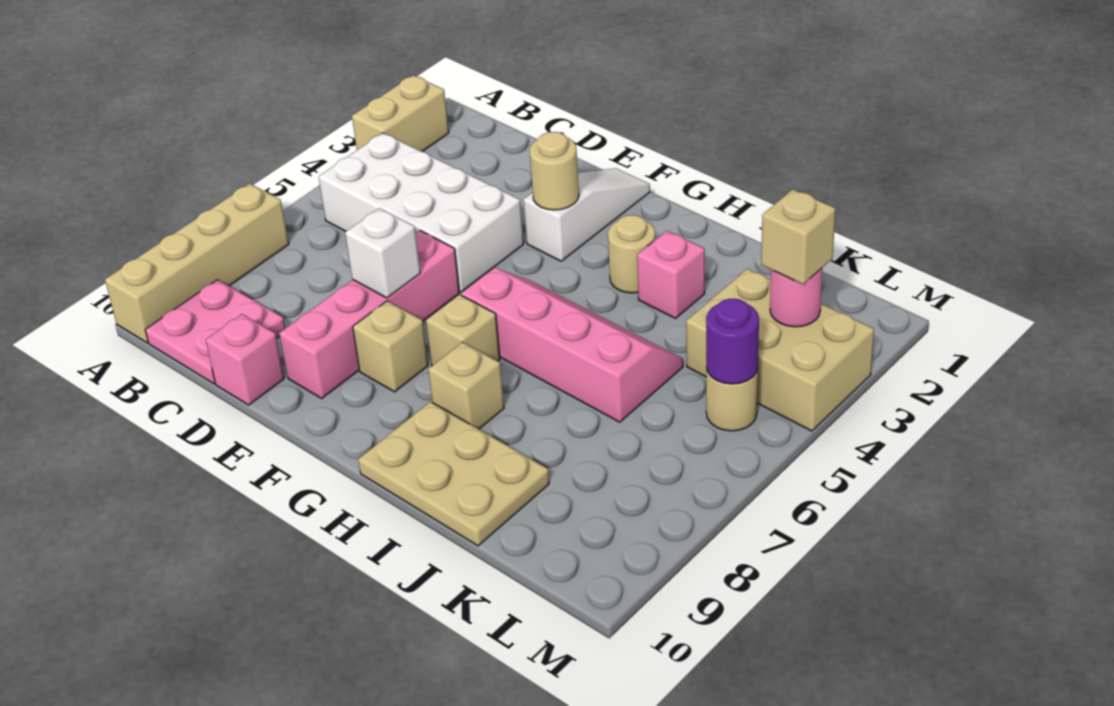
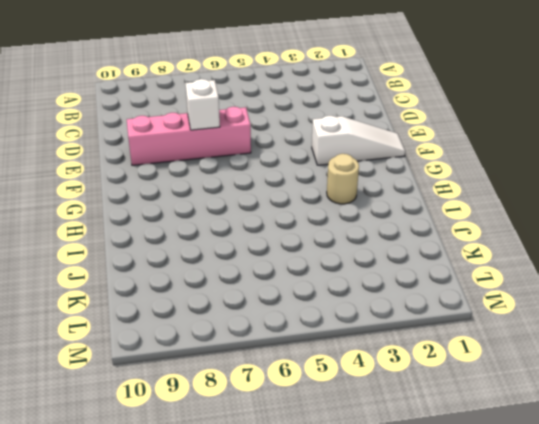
none -> tan brick A2:A3 level 1
none -> tan brick A7:A10 level 1
none -> white brick B4:E5 level 1

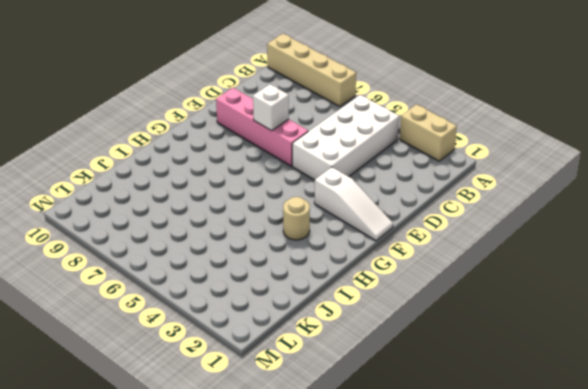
none -> pink plate B9:C10 level 1
none -> pink brick D10 level 1
none -> tan brick F8 level 1

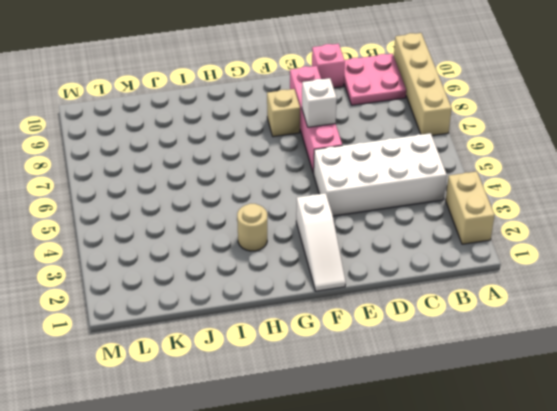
none -> pink slope G5:J6 level 1 top 6
none -> tan brick G7 level 1
none -> tan brick H8 level 1

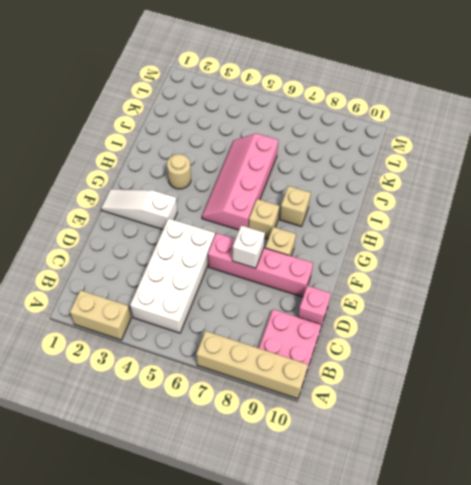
none -> tan plate H9:J10 level 1
none -> pink brick I3 level 1
none -> tan brick K3:M4 level 1

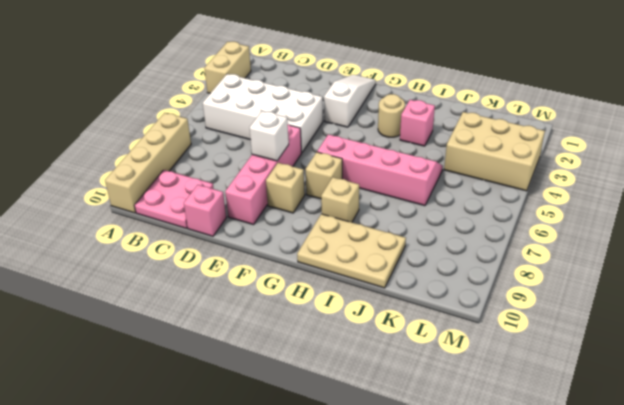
none -> tan round brick L5 level 1
none -> tan round brick F3 level 2
none -> pink round brick L3 level 2

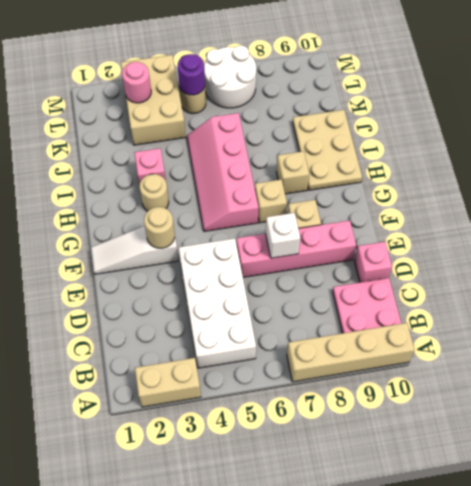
white round brick L6:M7 level 1 -> none
none -> tan brick L3 level 3

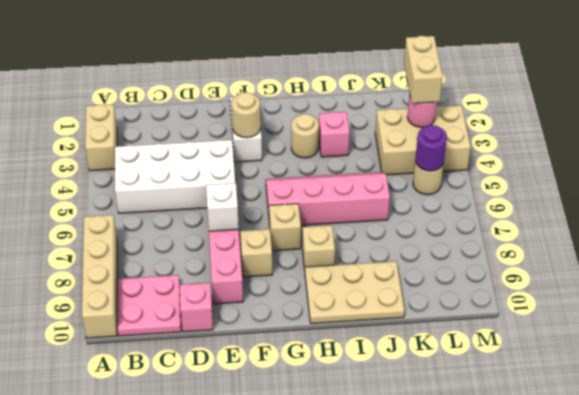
tan brick L2:L3 level 3 -> tan brick L3 level 3

